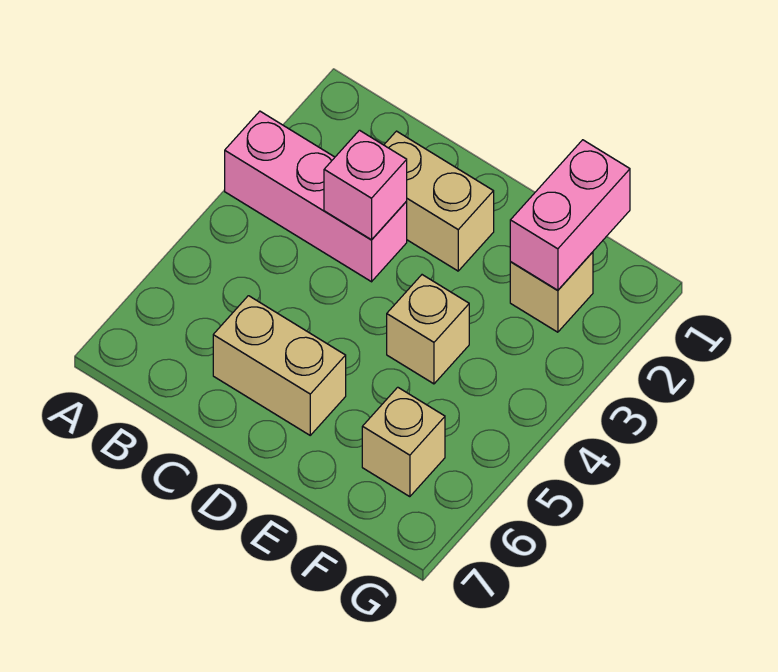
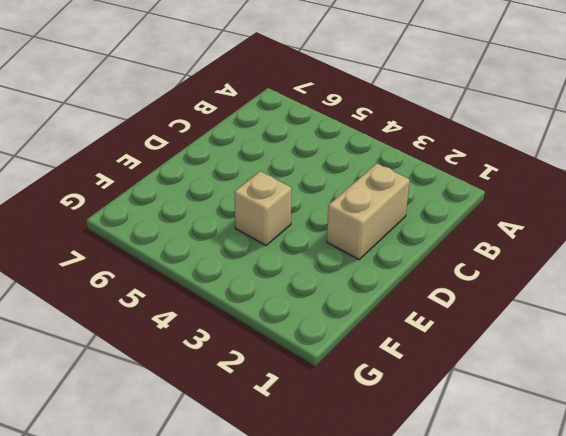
none -> pink brick A3:C3 level 1
none -> tan brick C6:D6 level 1

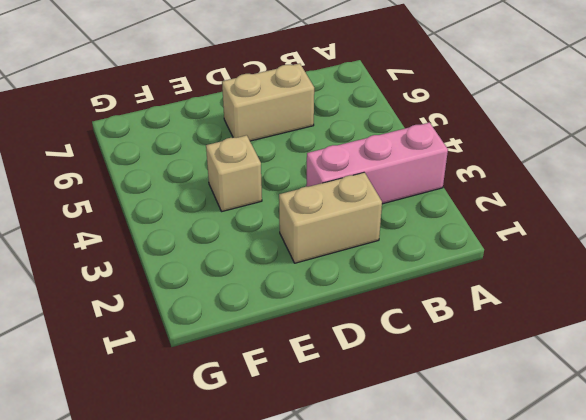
none -> tan brick F2 level 1
none -> tan brick F6 level 1

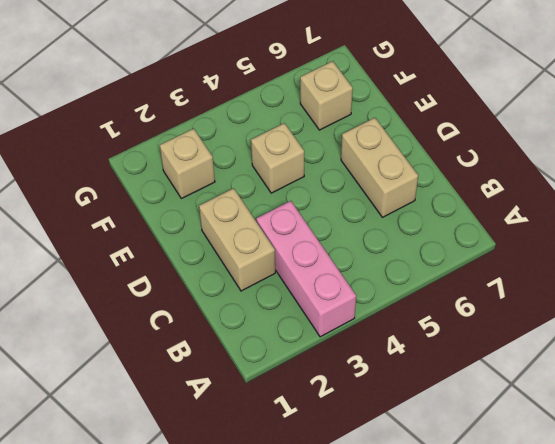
none -> pink brick C3 level 2
none -> pink brick F1:F2 level 2

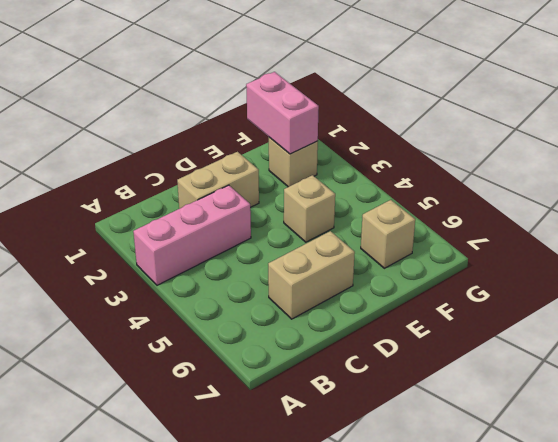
none -> pink brick C3 level 2

